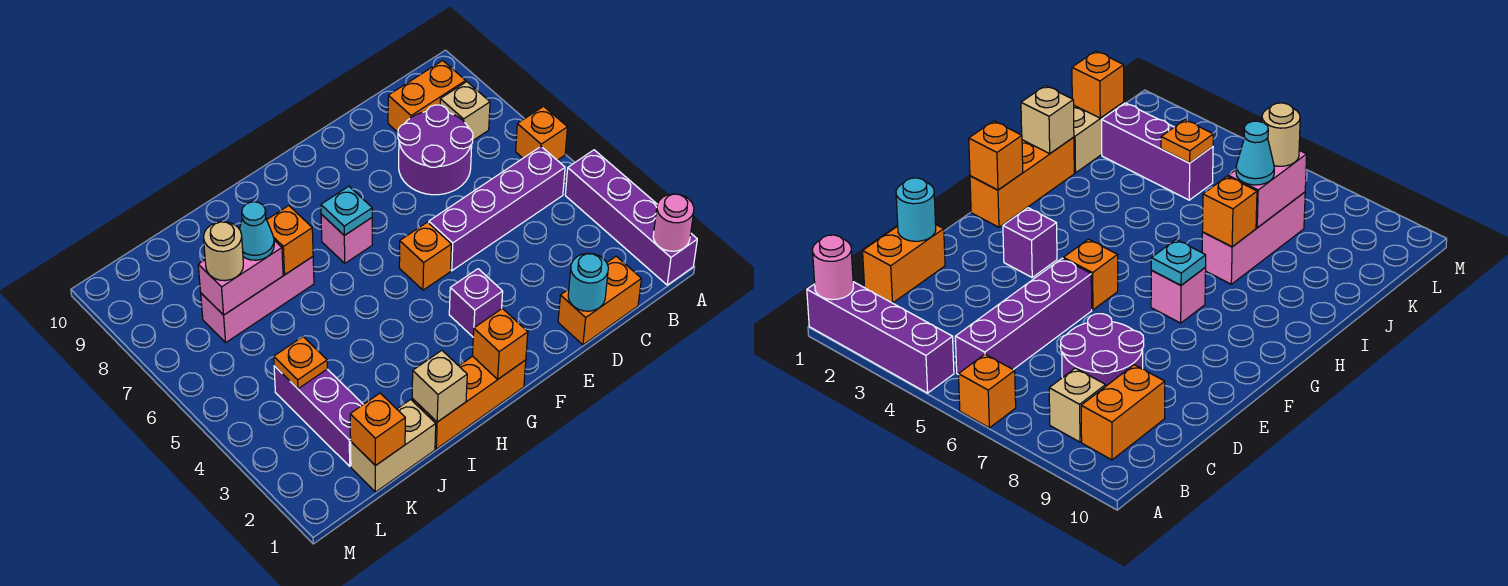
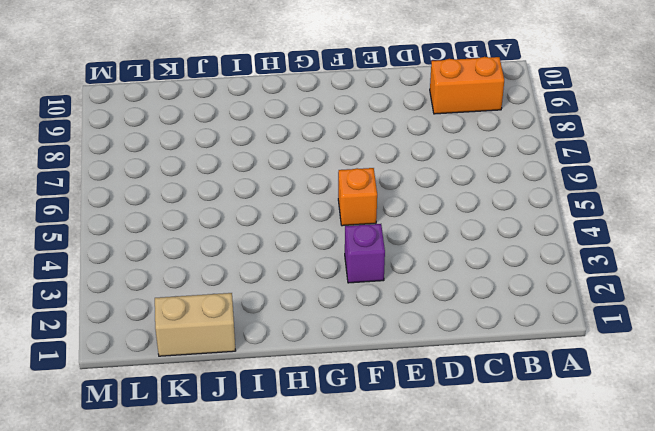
none -> purple brick A1:A4 level 1
none -> orange brick A6 level 1
none -> purple brick B5:E5 level 1

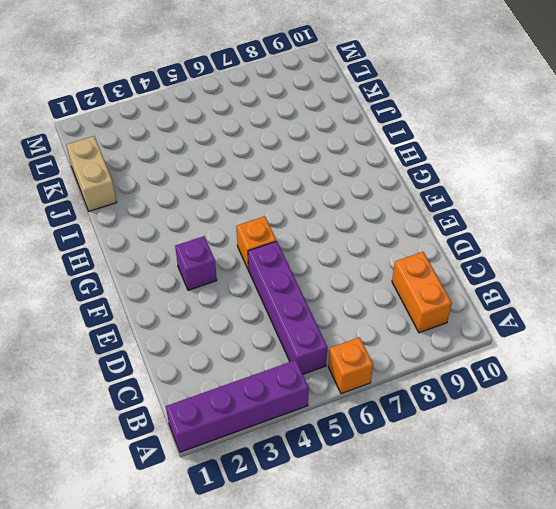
none -> tan brick B8 level 1
none -> orange brick C1:D1 level 1
none -> purple round brick C7:D8 level 1

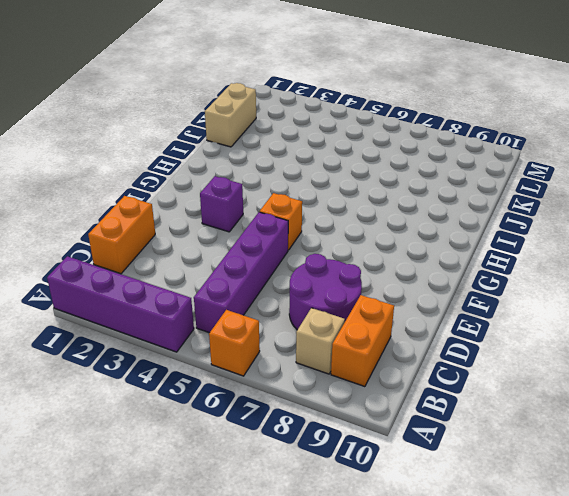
none -> orange brick G1:I1 level 1
none -> pink brick G7 level 1
none -> pink brick I7:K7 level 1

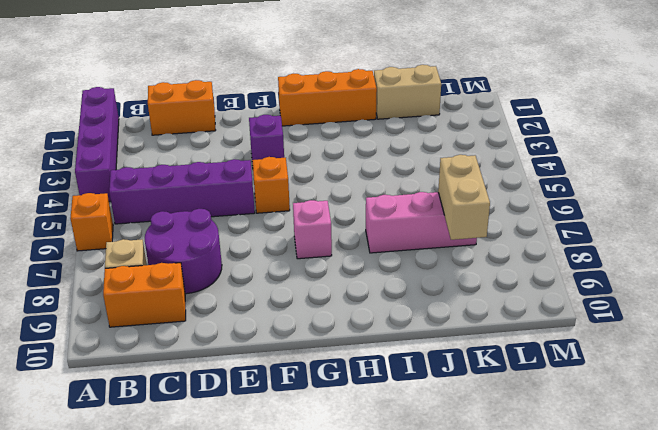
tan brick K7:K8 level 2 -> pink brick J7:K7 level 2
none -> purple brick K2:K4 level 1
none -> pink round brick A1 level 2
none -> cyan round brick D1 level 2

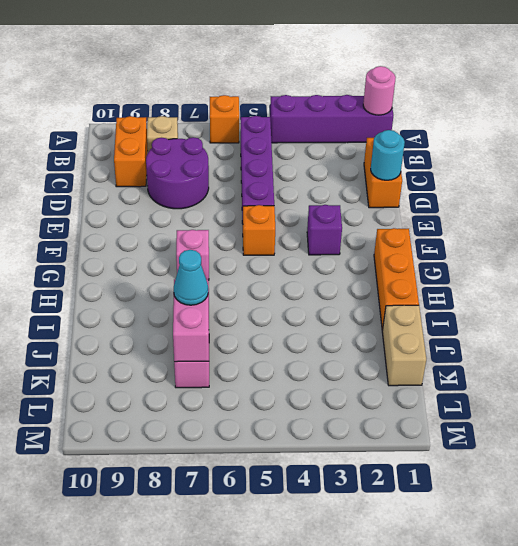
none -> purple brick K2:K4 level 1
none -> orange brick G1 level 2
none -> cyan plate G7 level 2

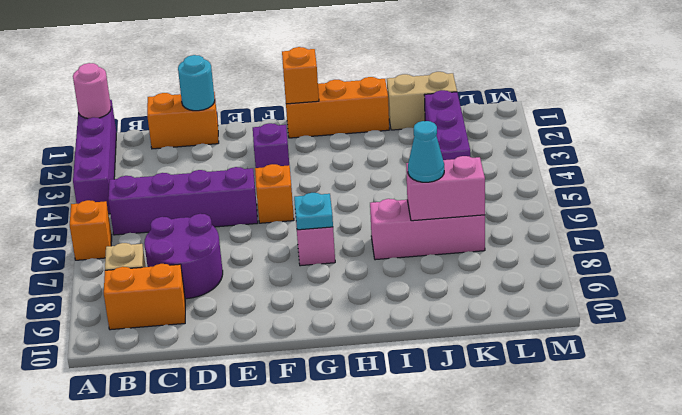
none -> tan brick I1 level 2
none -> orange brick I7 level 2
none -> orange brick K1 level 2

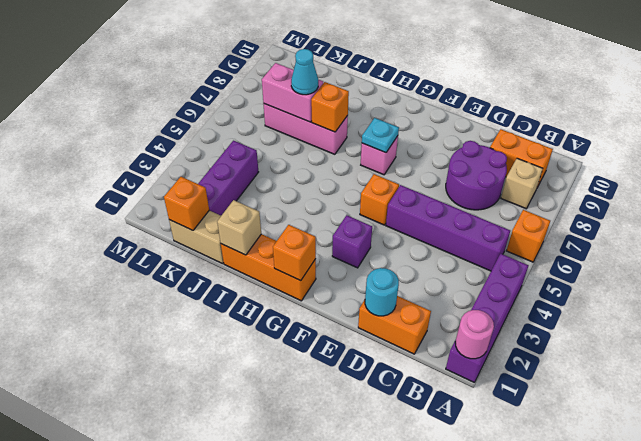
none -> orange plate K4 level 2
none -> tan round brick K7 level 3

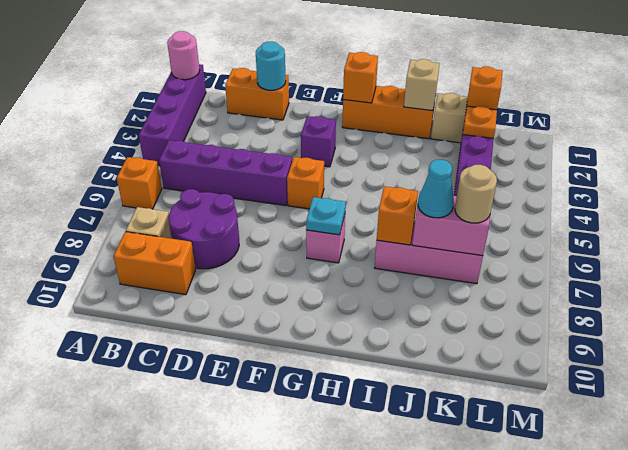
orange plate K2 level 2 -> orange plate K4 level 2

